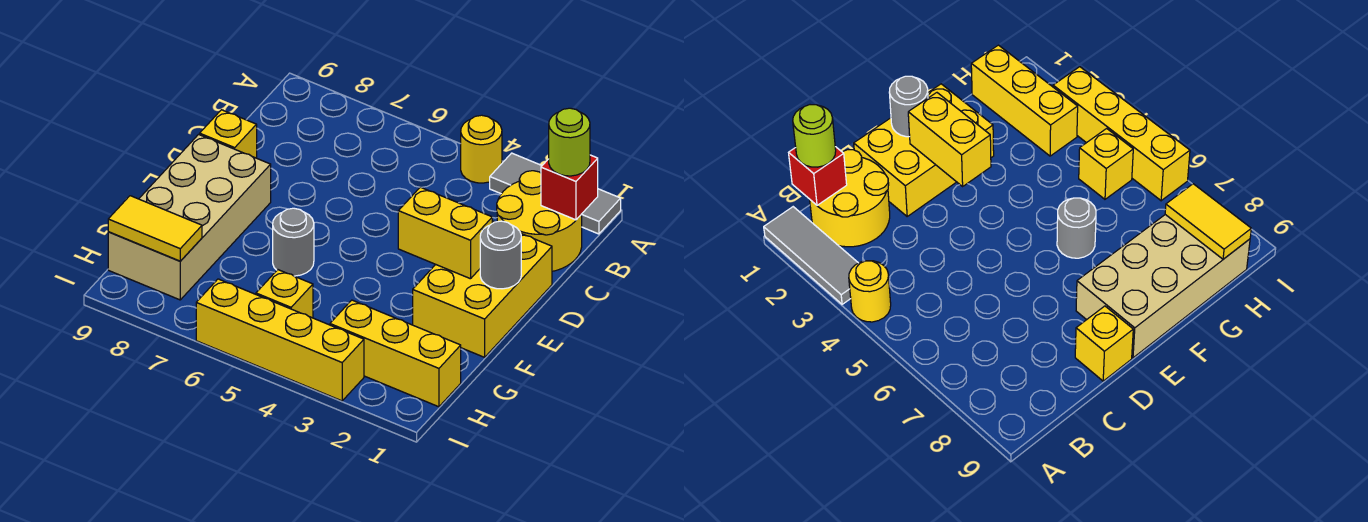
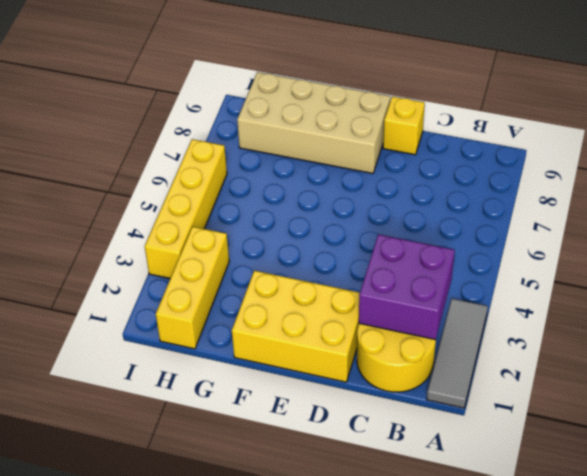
purple brick B2:C3 level 2 -> none
none -> yellow round brick A4 level 1
none -> grey round brick F6 level 1
none -> yellow brick H5 level 1

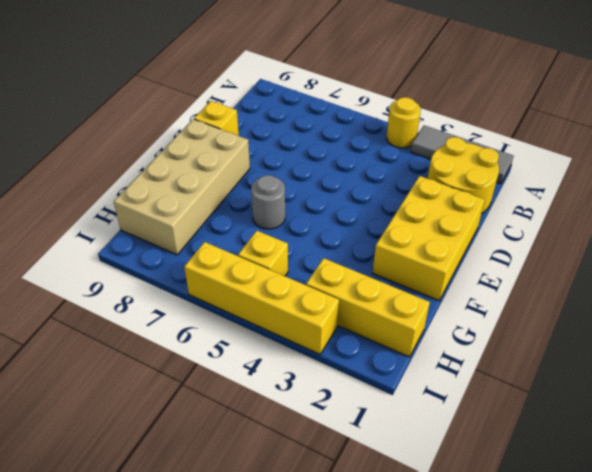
none -> red brick B1 level 2
none -> grey round brick E1 level 2
none -> yellow brick E2:E3 level 2

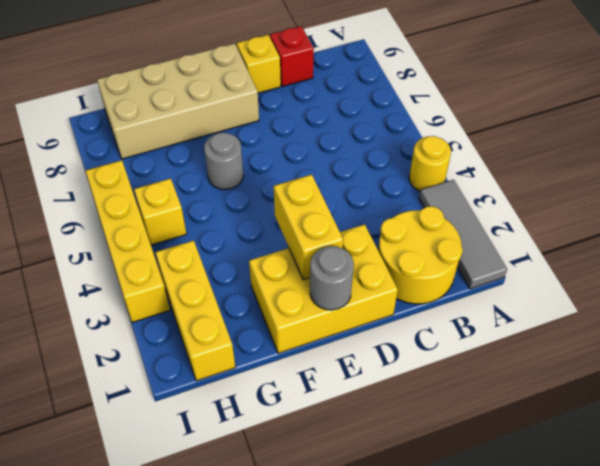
red brick C9 level 1 -> red brick B1 level 2
none -> yellow tile H8:H9 level 2
none -> lime round brick B1 level 3

